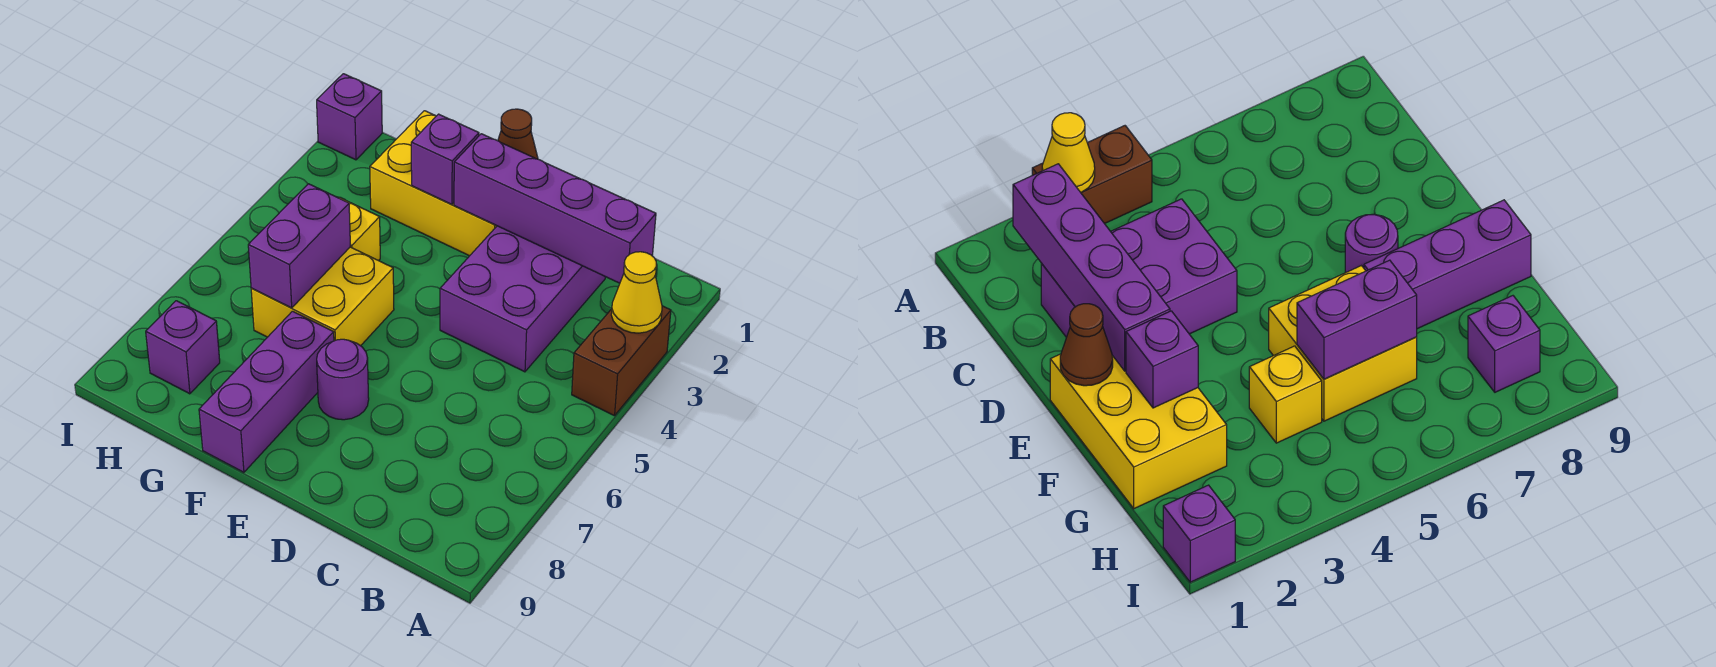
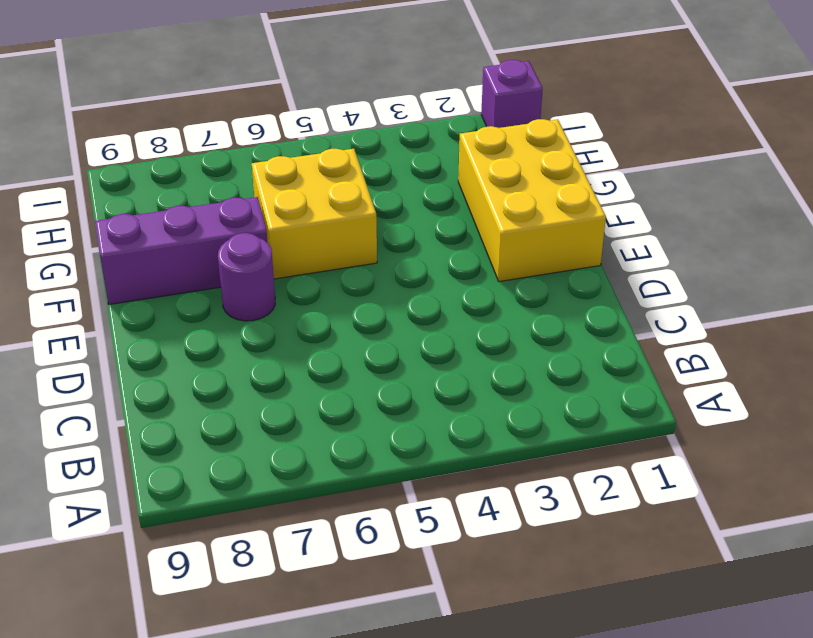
none -> brown brick A3:A4 level 1
none -> purple brick C2:D4 level 1
none -> yellow brick G4 level 1

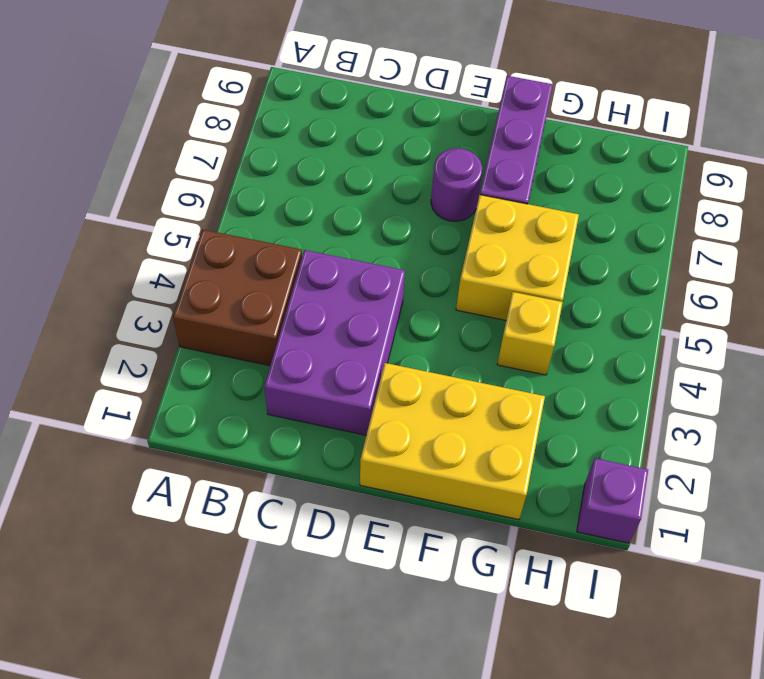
brown brick A3:B4 level 1 -> brown brick A3:A4 level 1
none -> purple brick H8 level 1
none -> yellow cone A3 level 2
none -> purple brick B2:E2 level 2

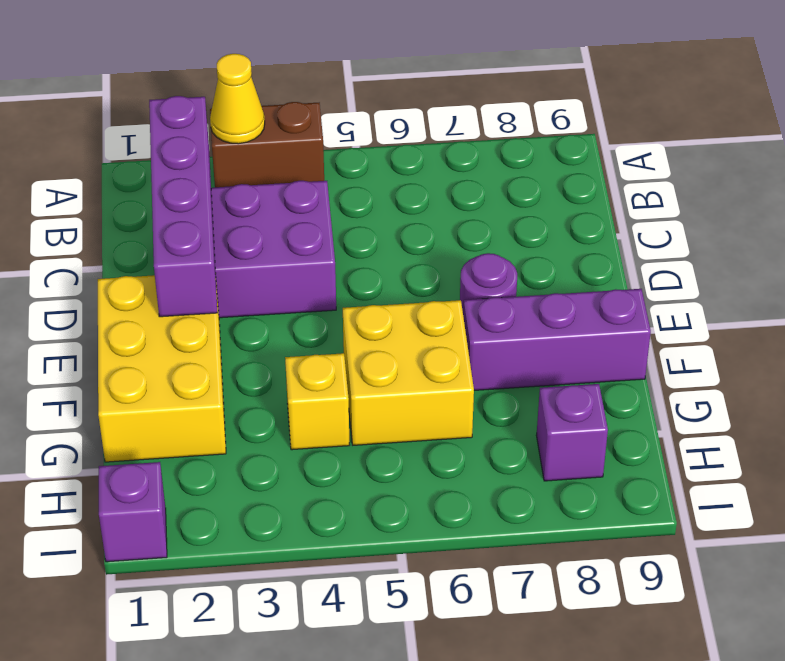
none -> brown cone E1 level 2
none -> purple brick F2 level 2
none -> purple brick G5:G6 level 2

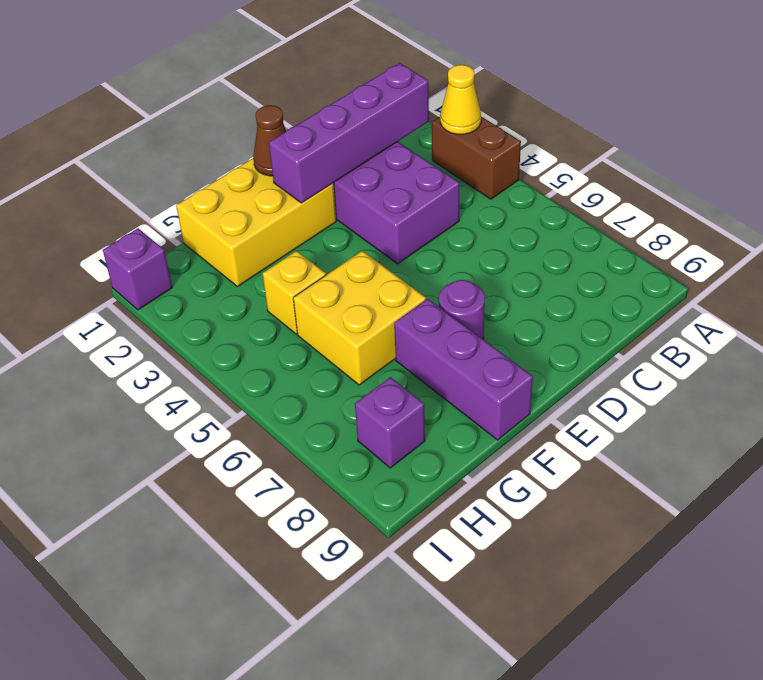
none -> purple brick F2 level 2
none -> purple brick G5:G6 level 2

